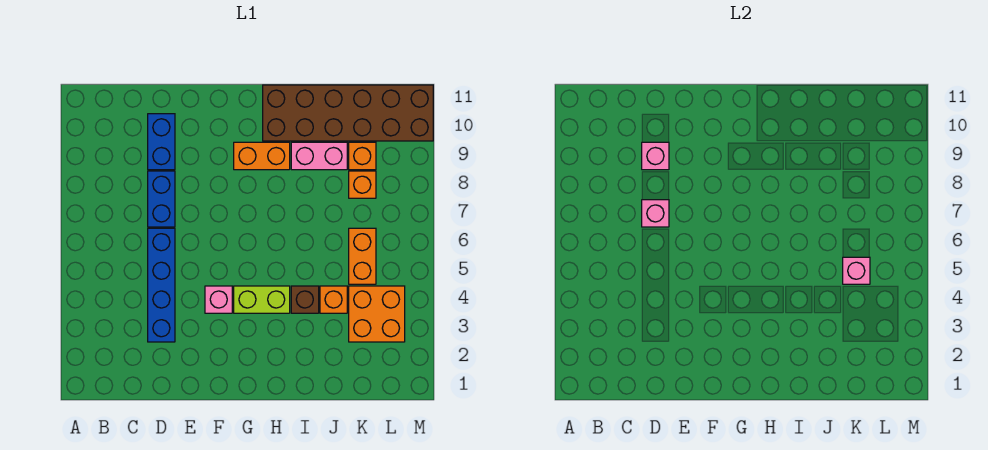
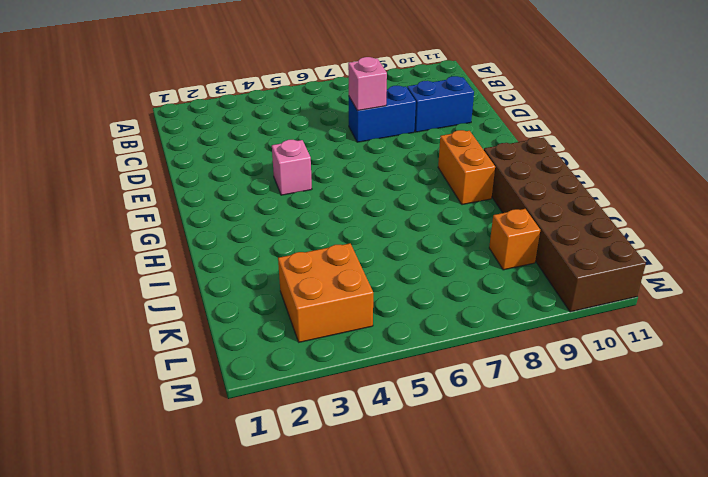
none -> blue brick D3:D6 level 1
none -> lime brick G4:H4 level 1
none -> brown brick I4 level 1

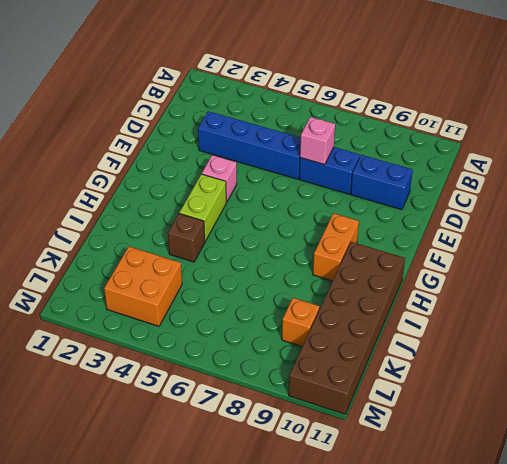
none -> pink brick I9:J9 level 1
none -> orange brick J4 level 1
none -> orange brick K5:K6 level 1

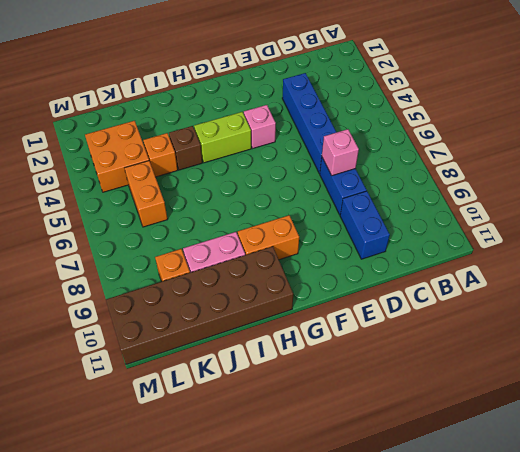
none -> orange brick K8 level 1
none -> pink brick D9 level 2
none -> pink brick K5 level 2

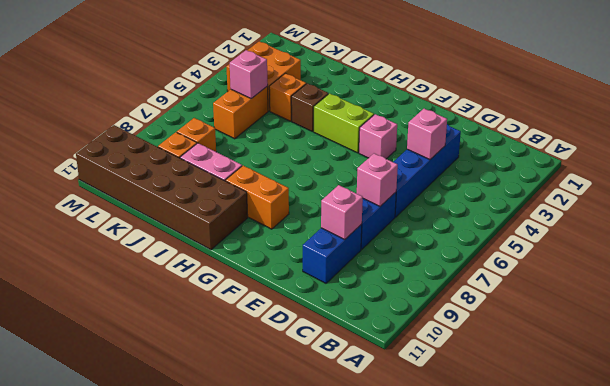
pink brick D4 level 2 -> none

